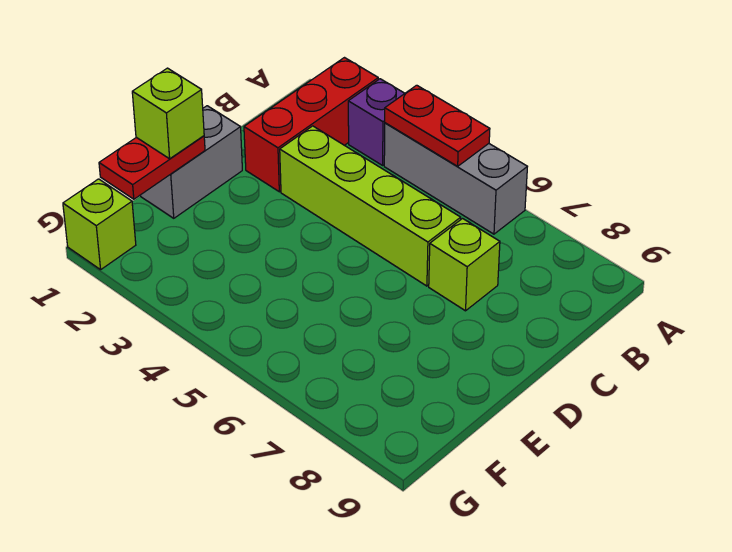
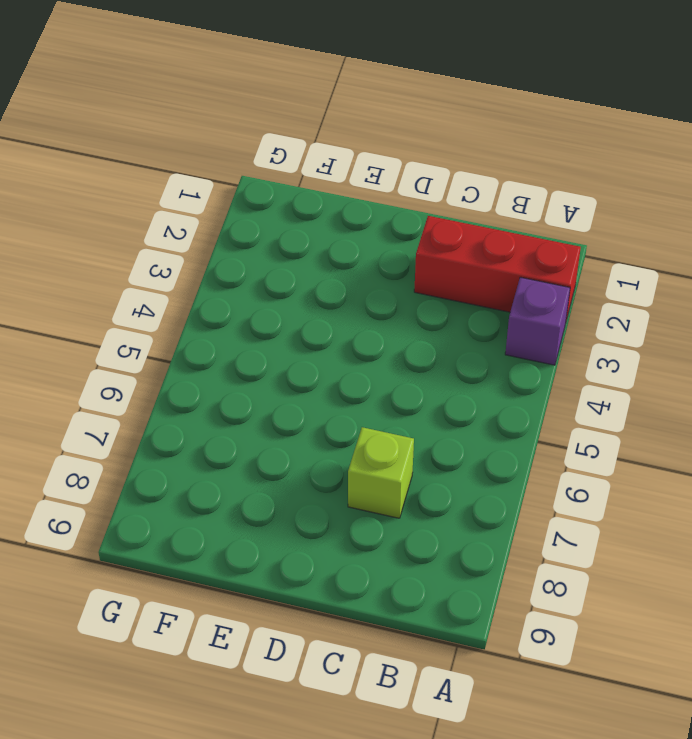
none -> grey brick A4:A6 level 1
none -> lime brick C3:C6 level 1

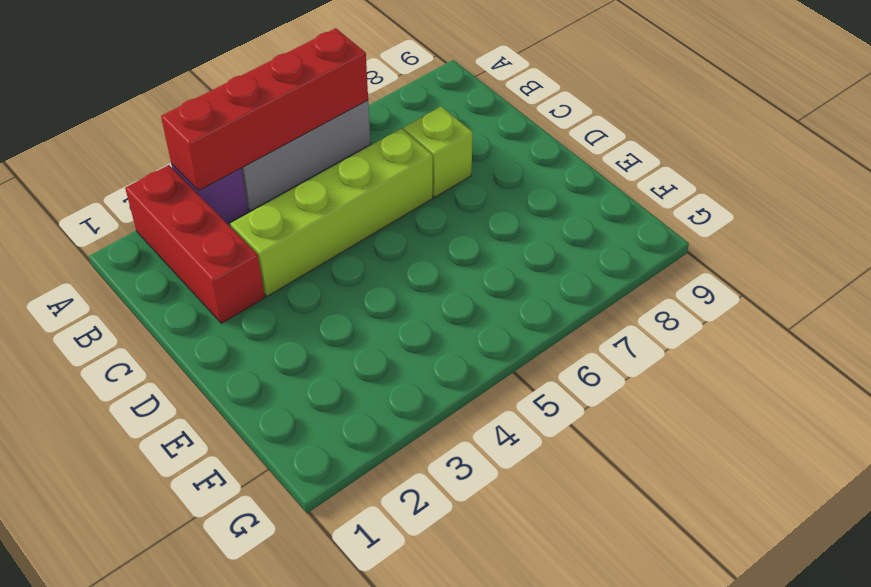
red brick A3:A6 level 2 -> red plate A4:A5 level 2
none -> grey brick D1:E1 level 1
none -> lime brick G1 level 1

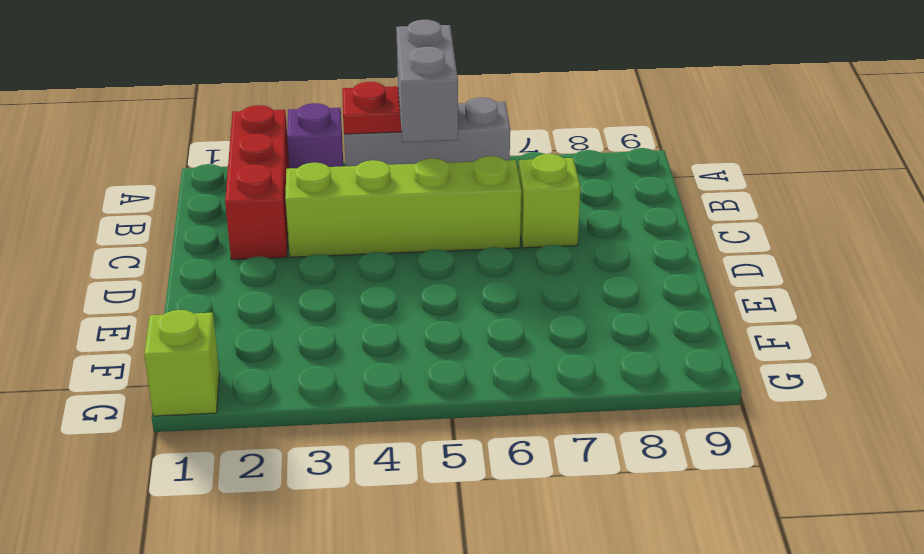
grey brick A5:B5 level 3 -> grey brick D1:E1 level 1
none -> red plate E1:F1 level 2
none -> lime brick E1 level 3

